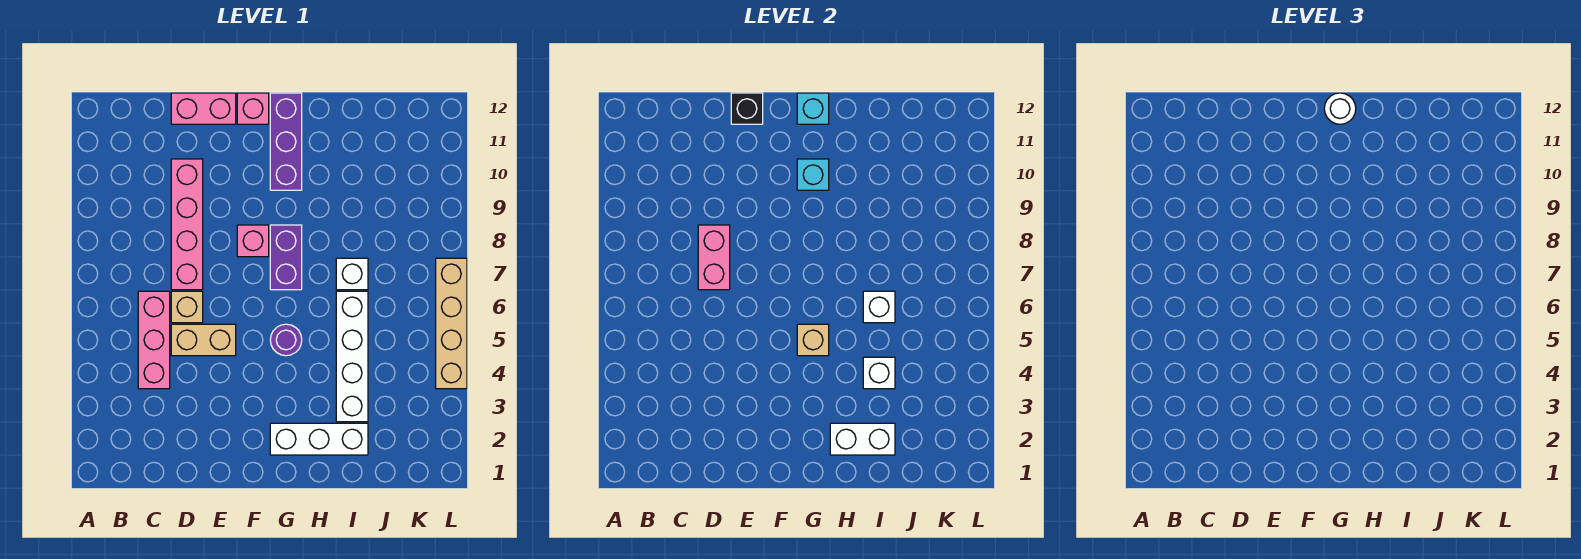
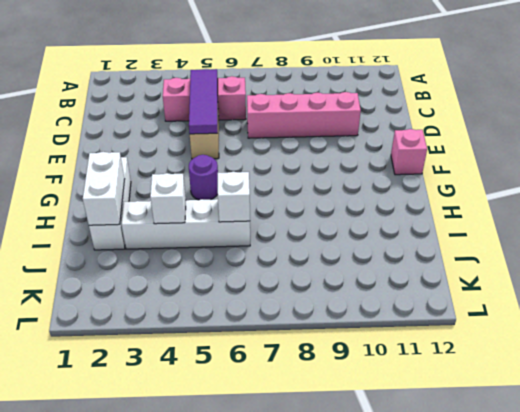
purple tile C5:E5 level 2 -> none
none -> tan brick D6 level 1
none -> pink brick D12:E12 level 1
none -> pink brick F8 level 1

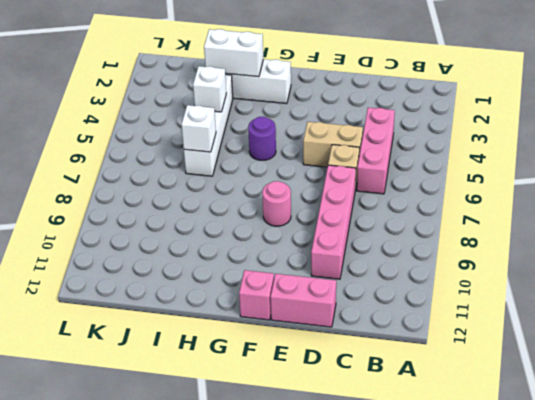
pink round brick F8 level 1 -> pink brick F8 level 1
none -> purple brick G7:G8 level 1
none -> purple brick G10:G12 level 1
none -> white brick I7 level 1

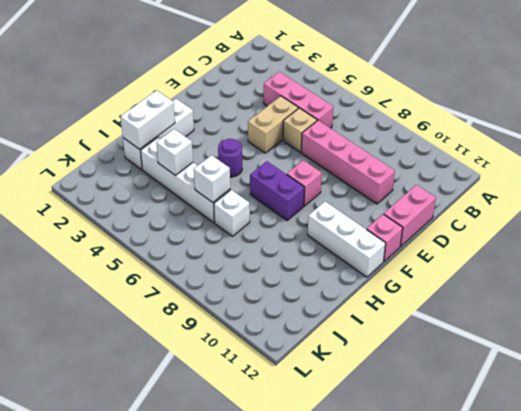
white brick G10:G12 level 1 -> purple brick G10:G12 level 1
none -> tan brick L4:L7 level 1
none -> pink brick D7:D8 level 2
none -> black brick E12 level 2

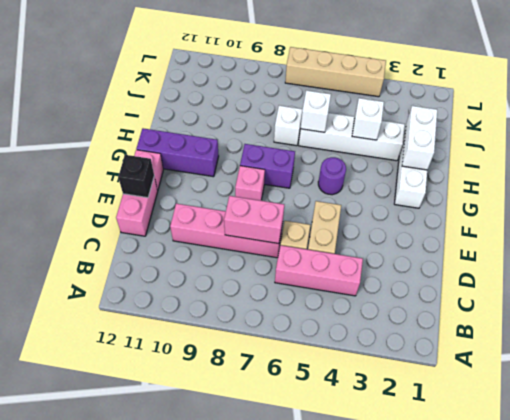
none -> tan brick G5 level 2
none -> cyan brick G10 level 2
none -> cyan brick G12 level 2

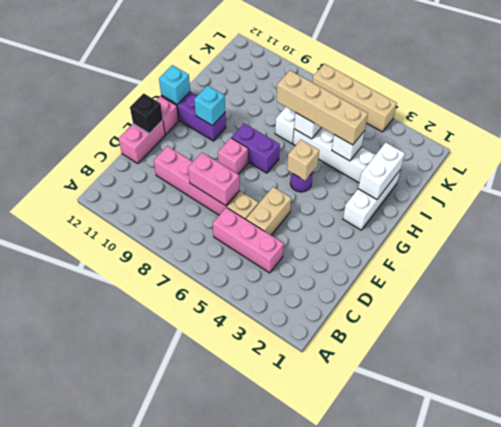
tan brick I4:I7 level 3 -> none
none -> white round brick G12 level 3

